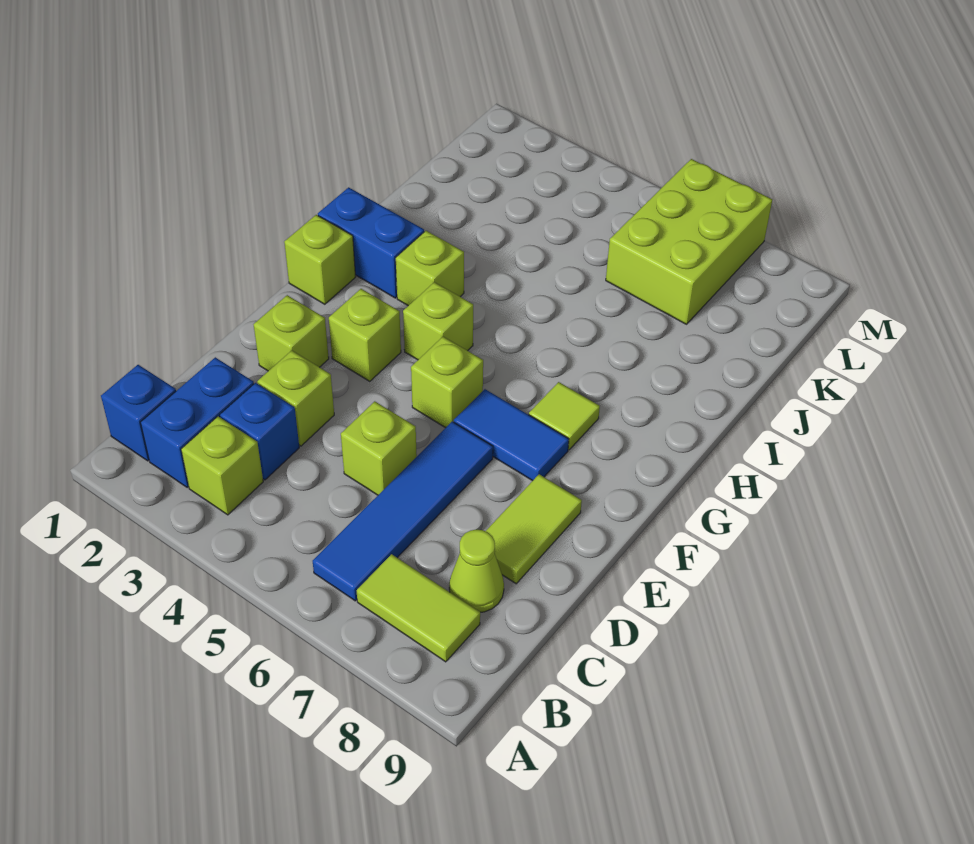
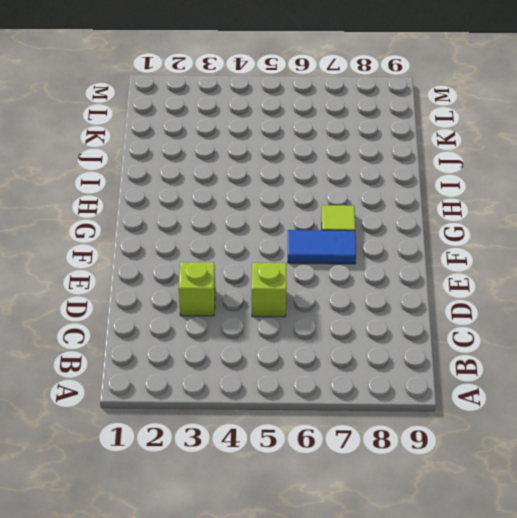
none -> blue brick B1 level 1
none -> blue brick B2:C2 level 1
none -> lime brick B3 level 1

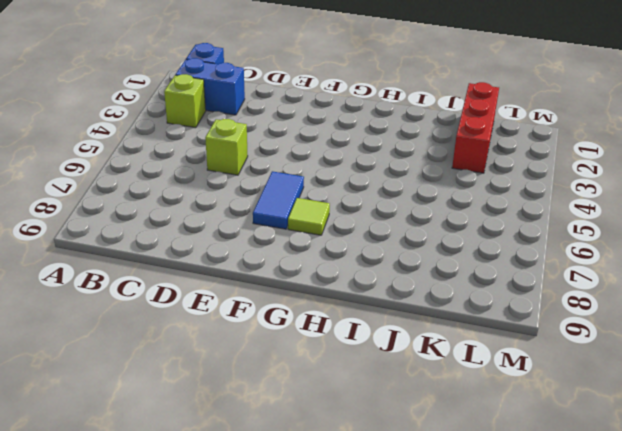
red brick K1:K3 level 1 -> none
none -> blue tile B6:E6 level 1
none -> lime tile B7:B8 level 1
none -> blue brick C3 level 1

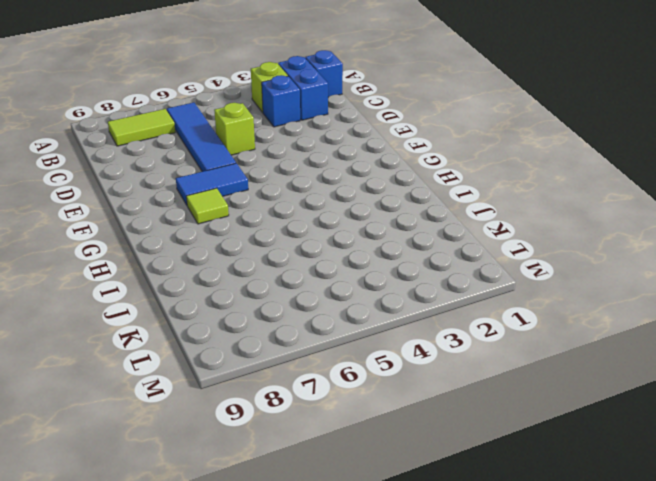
none -> lime cone C8 level 1
none -> lime brick D3 level 1
none -> lime tile D8:E8 level 1

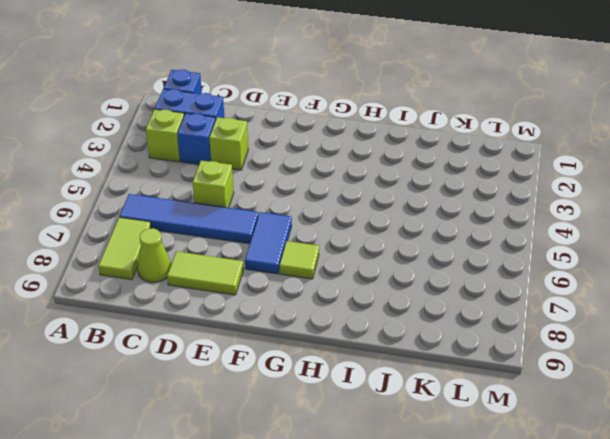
none -> lime brick E2 level 1
none -> lime brick F3 level 1
none -> lime brick F5 level 1

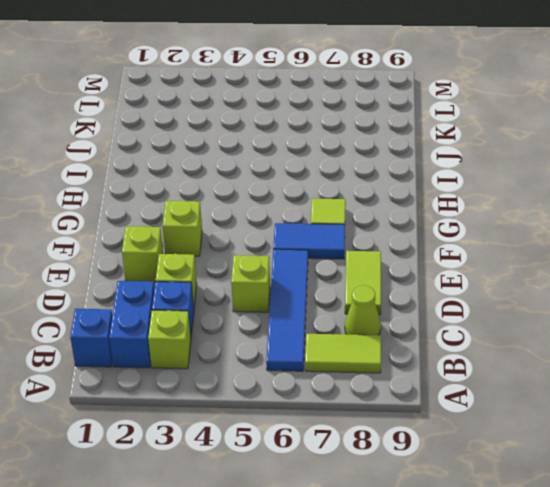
none -> lime brick F5 level 1
none -> lime brick G1 level 1
none -> lime brick G4 level 1

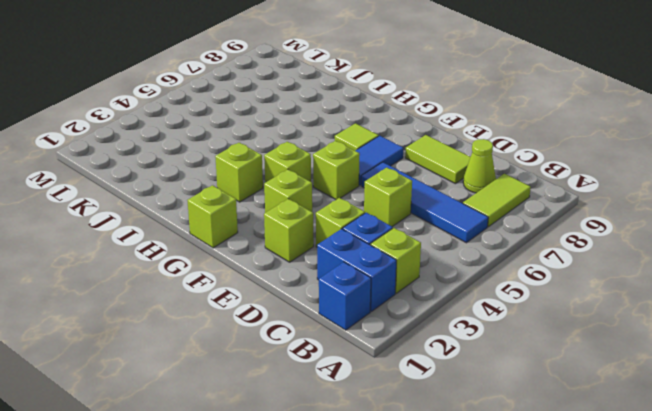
none -> blue brick H1:H2 level 1
none -> lime brick K6:M7 level 1

